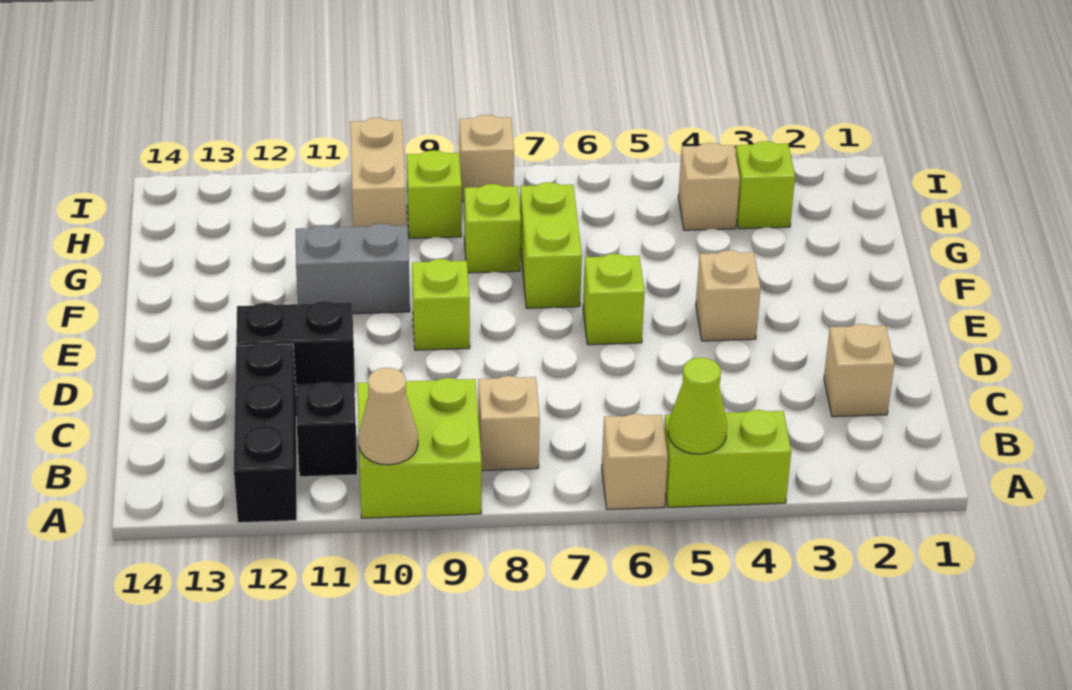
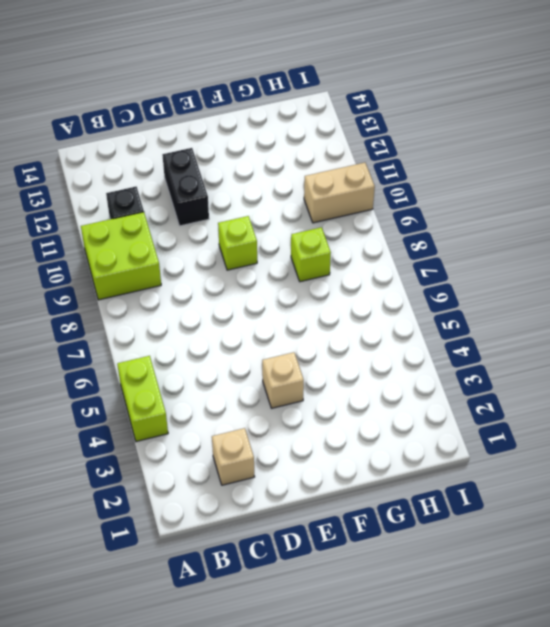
none -> tan brick A6 level 1
none -> black brick A12:C12 level 1
none -> tan brick B8 level 1

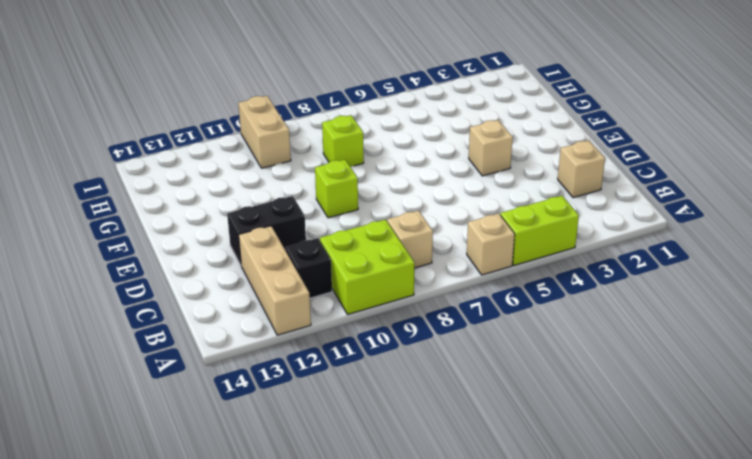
tan brick A12:C12 level 1 -> black brick A12:C12 level 1
none -> lime brick E6 level 1
none -> lime brick F7:G7 level 1
none -> grey brick F10:F11 level 1

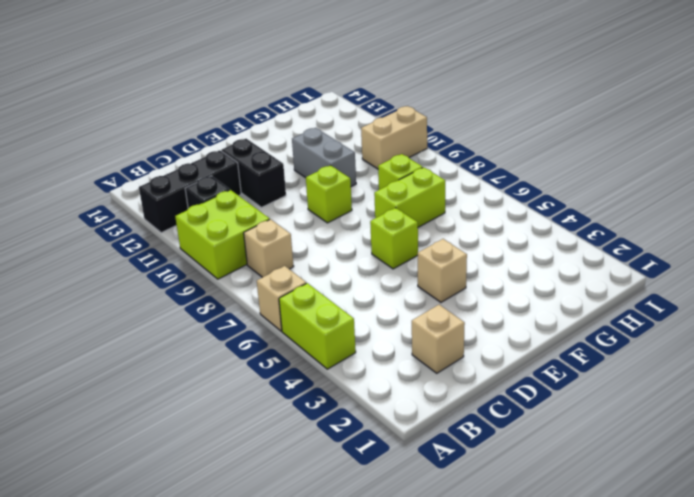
none -> lime brick H3 level 1
none -> tan brick H4 level 1
none -> lime brick H9 level 1

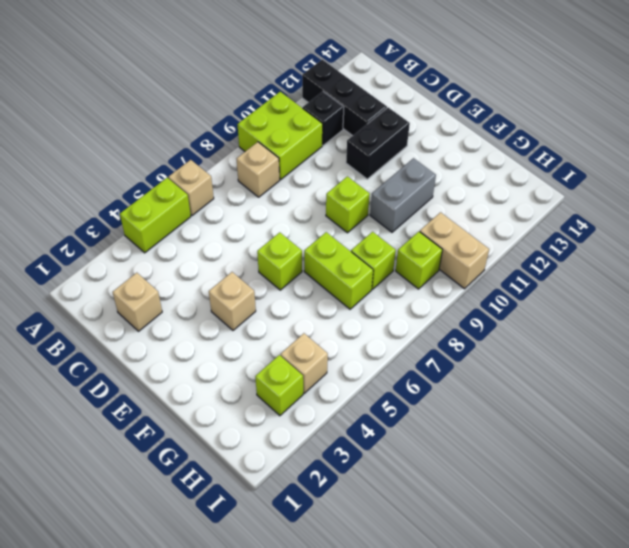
none -> tan brick I8 level 1
none -> lime cone A5 level 2
none -> tan cone A10 level 2

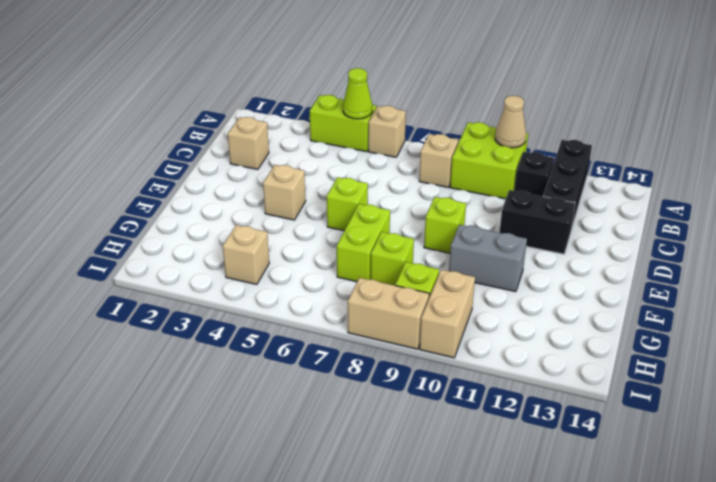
tan brick I8:I9 level 1 -> tan brick I8 level 1
none -> lime brick H3 level 1

